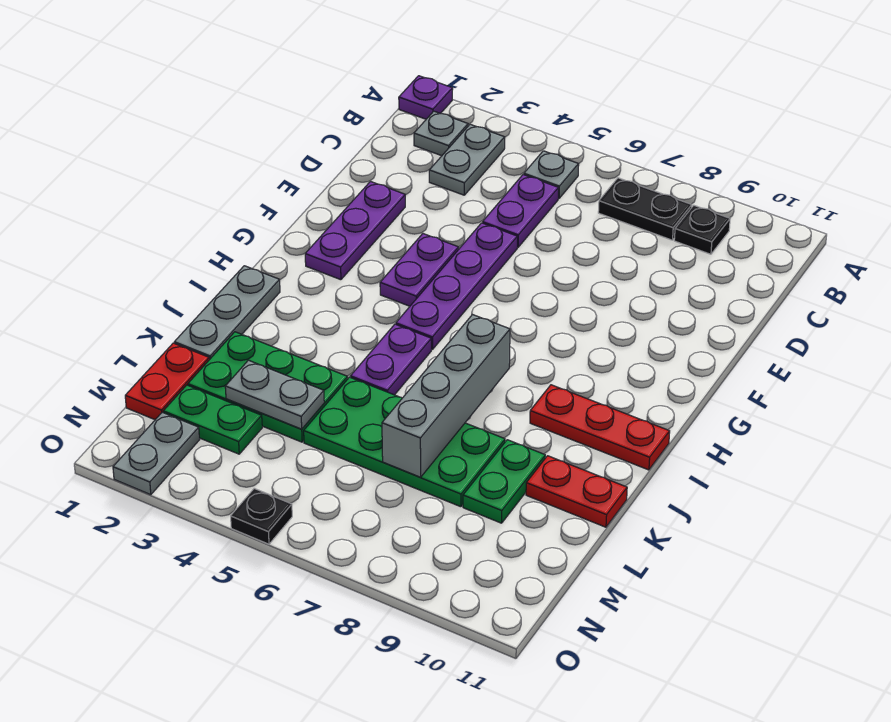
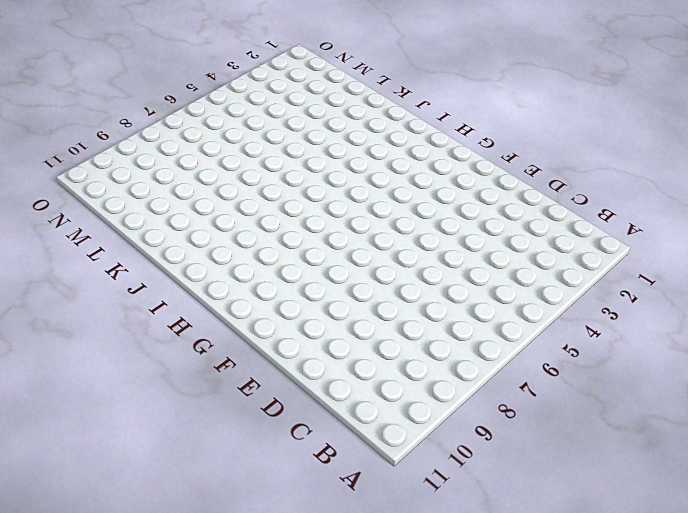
none -> purple plate A1 level 1
none -> grey plate B2 level 1
none -> grey plate B3:C3 level 1

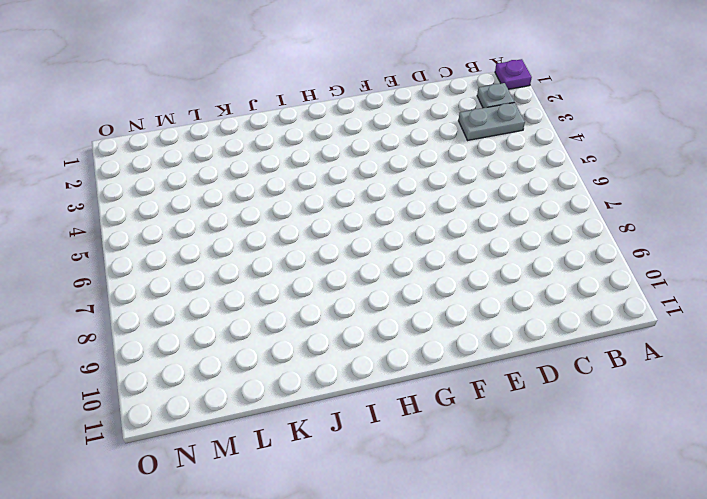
none -> grey plate B5 level 1
none -> black plate B7:B8 level 1
none -> black plate B9 level 1

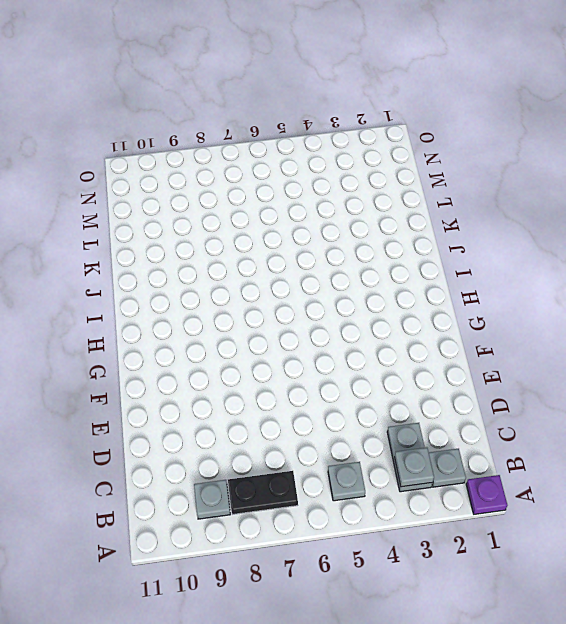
grey plate B3 level 2 -> none
grey plate B9 level 1 -> black plate B9 level 1
none -> purple plate C5:D5 level 1
none -> purple plate E2:G2 level 1
none -> purple plate E5:H5 level 1

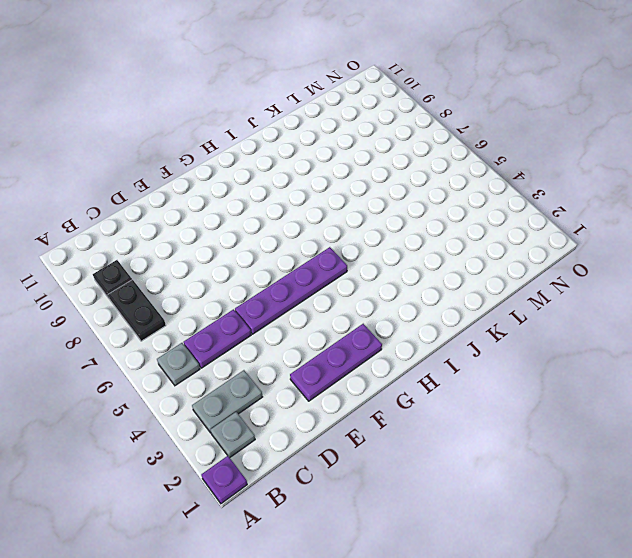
none -> purple plate F4:G4 level 1
none -> grey plate I1:K1 level 1
none -> purple plate I5:J5 level 1

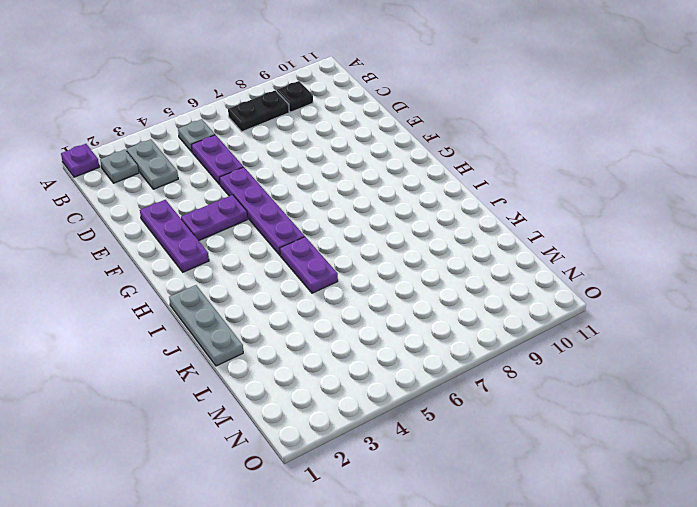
purple plate F3:F4 level 1 -> purple plate F4:G4 level 1
none -> red plate I9:I11 level 1
none -> green plate K2:L4 level 1
none -> green plate K5:L8 level 1

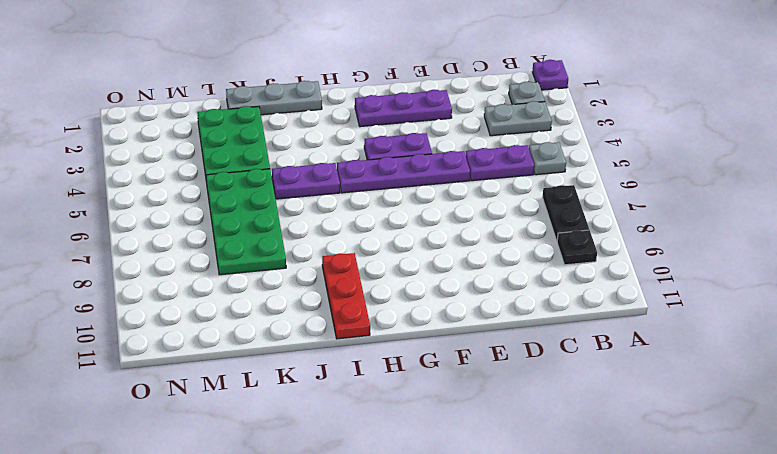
none -> green plate K9:L9 level 1
none -> red plate K10:K11 level 1
none -> red plate L1:M1 level 1

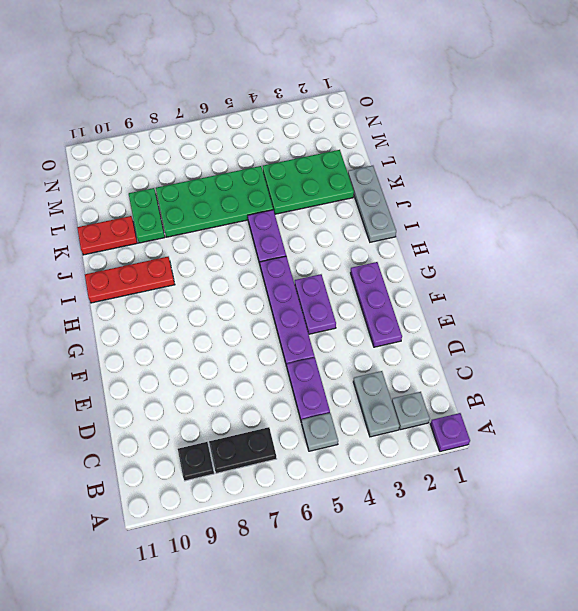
none -> red plate L1:M1 level 1
none -> green plate M2:M3 level 1
none -> grey plate N2:O2 level 1

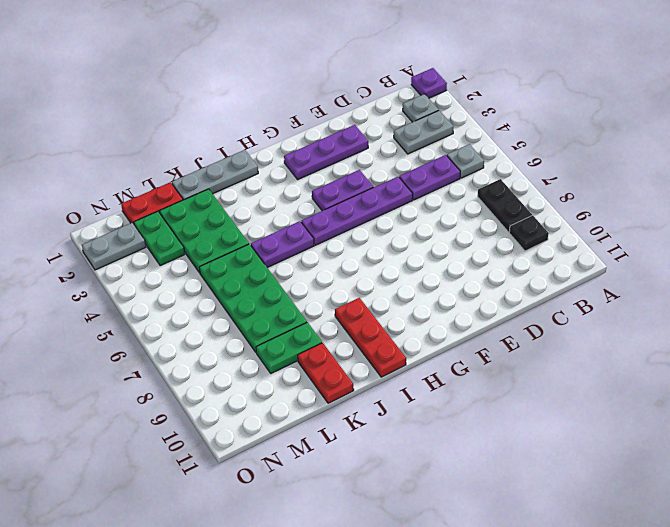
none -> black plate O5 level 1
none -> grey brick I7:L7 level 2
none -> grey plate L3:L4 level 2

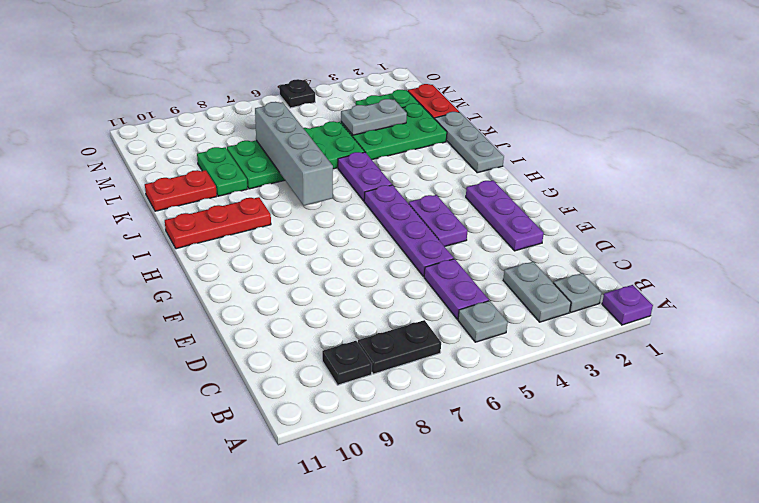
none -> grey plate N2:O2 level 1

